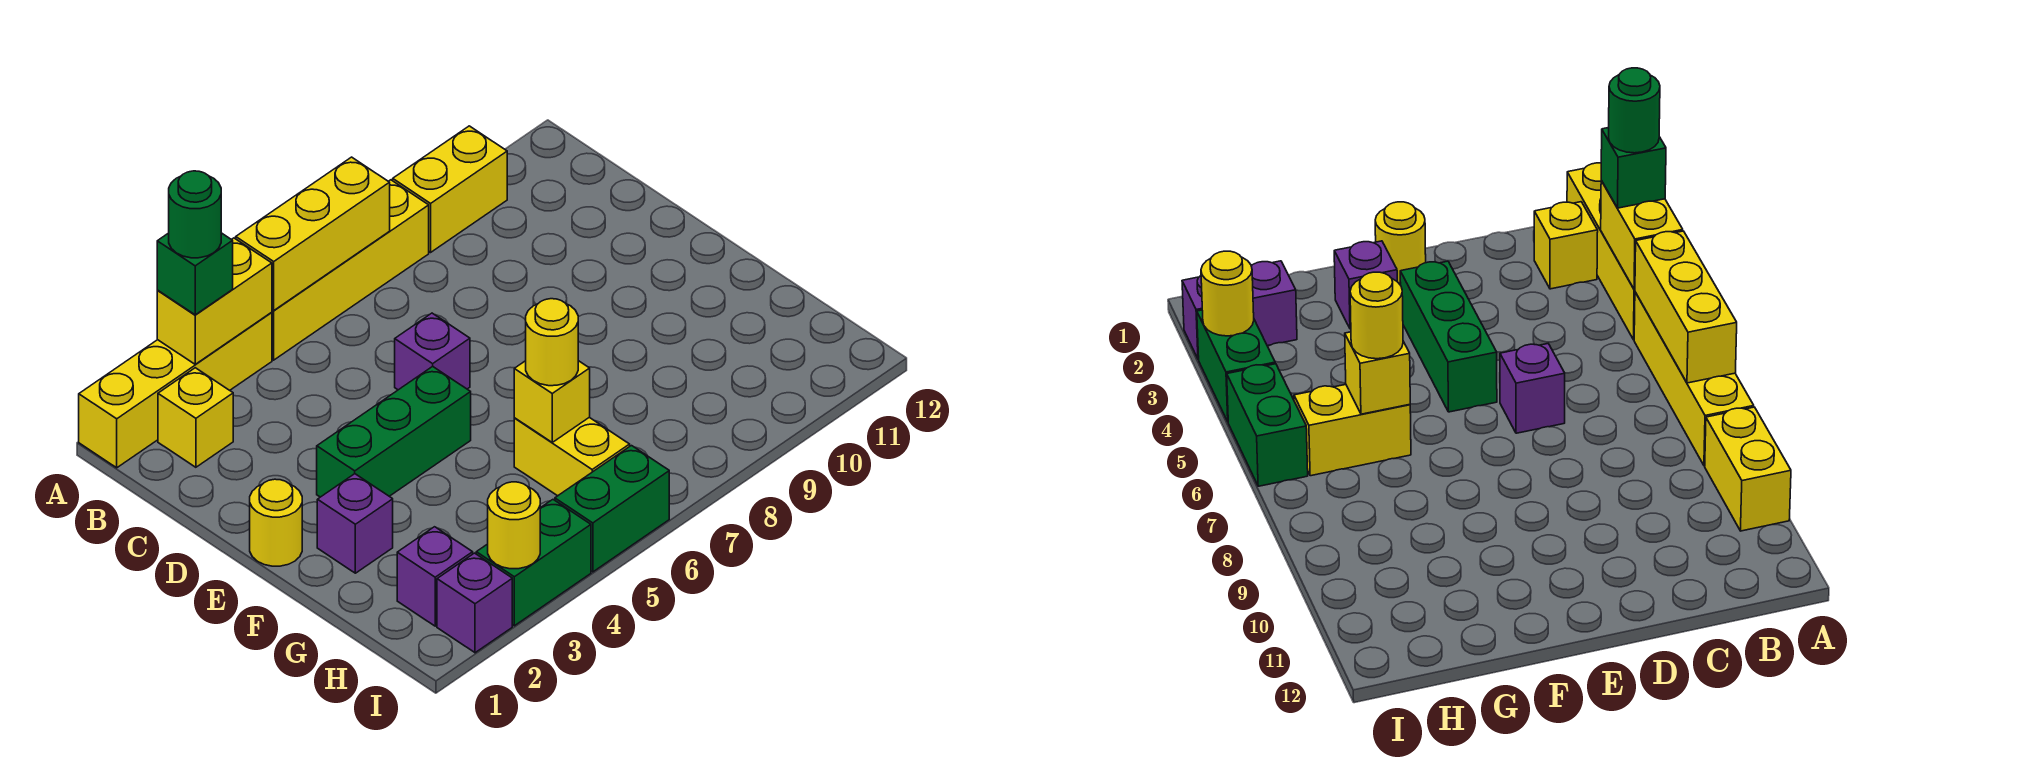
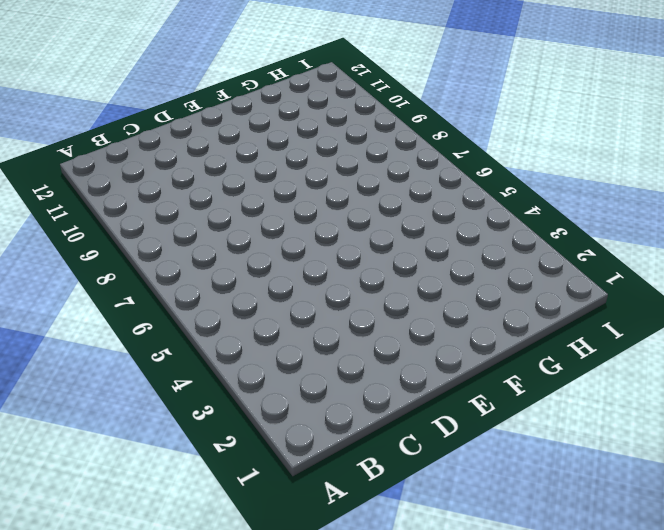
none -> yellow brick A1:A4 level 1
none -> yellow brick A5:A8 level 1
none -> yellow brick A9:A10 level 1

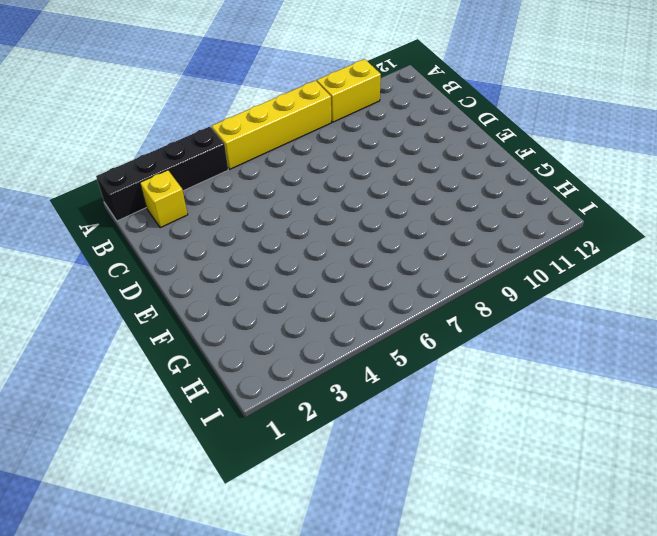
black brick A1:A4 level 1 -> yellow brick A1:A4 level 1
none -> purple brick D6 level 1
none -> yellow round brick E1 level 1
none -> green brick E3:E5 level 1

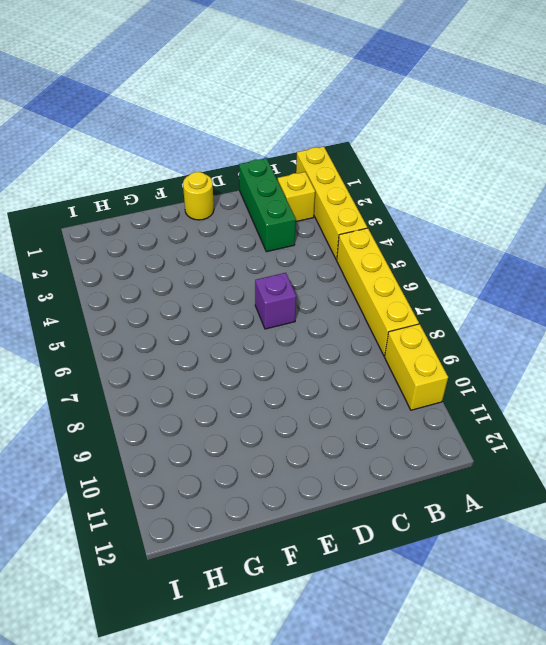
green brick C1:C3 level 1 -> green brick E3:E5 level 1
none -> purple brick F2 level 1
none -> yellow brick G6:H6 level 1
none -> purple brick H2 level 1

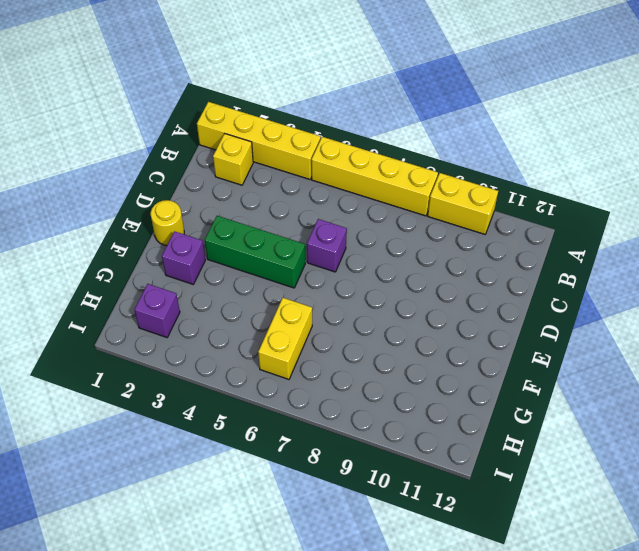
none -> purple brick I2 level 1
none -> green brick I3:I4 level 1
none -> green brick I5:I6 level 1

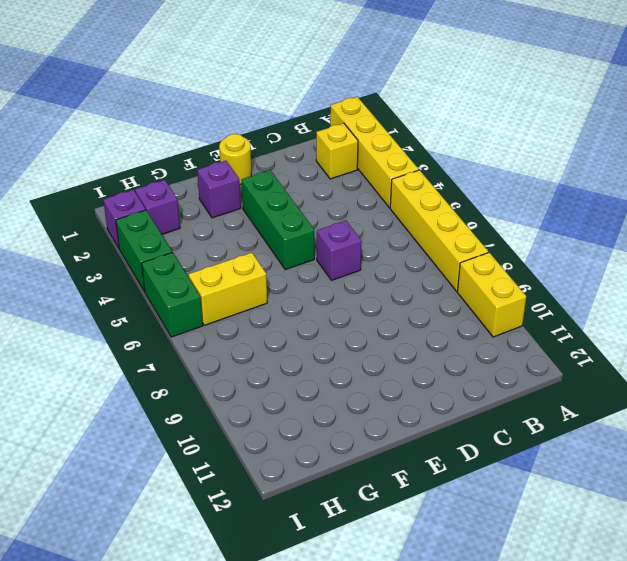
none -> yellow brick A3:A4 level 2
none -> yellow brick A5:A7 level 2
none -> yellow brick G6 level 2

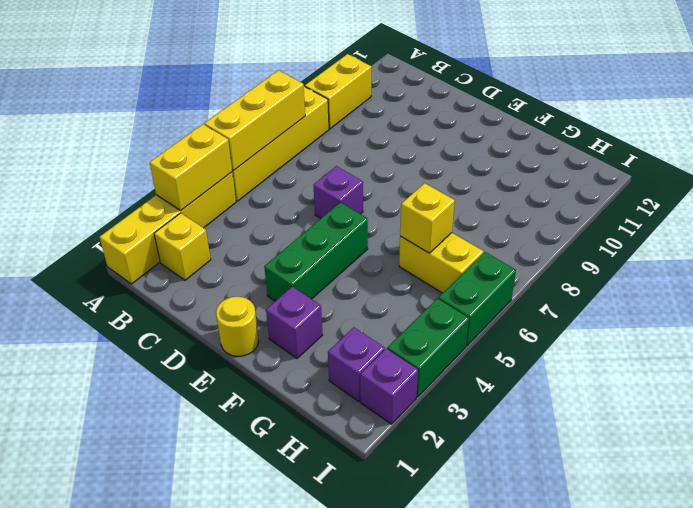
none -> yellow round brick I3 level 2
none -> green brick A3 level 3
none -> yellow round brick G6 level 3

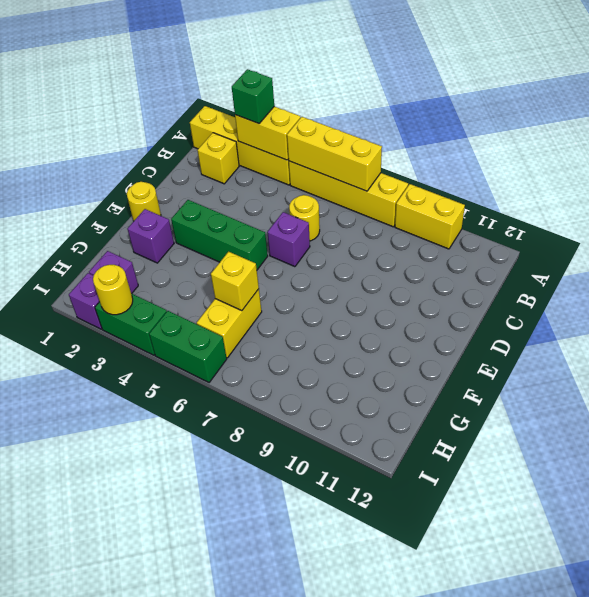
yellow round brick C6 level 1 -> yellow round brick G6 level 3
none -> green round brick A3 level 4

